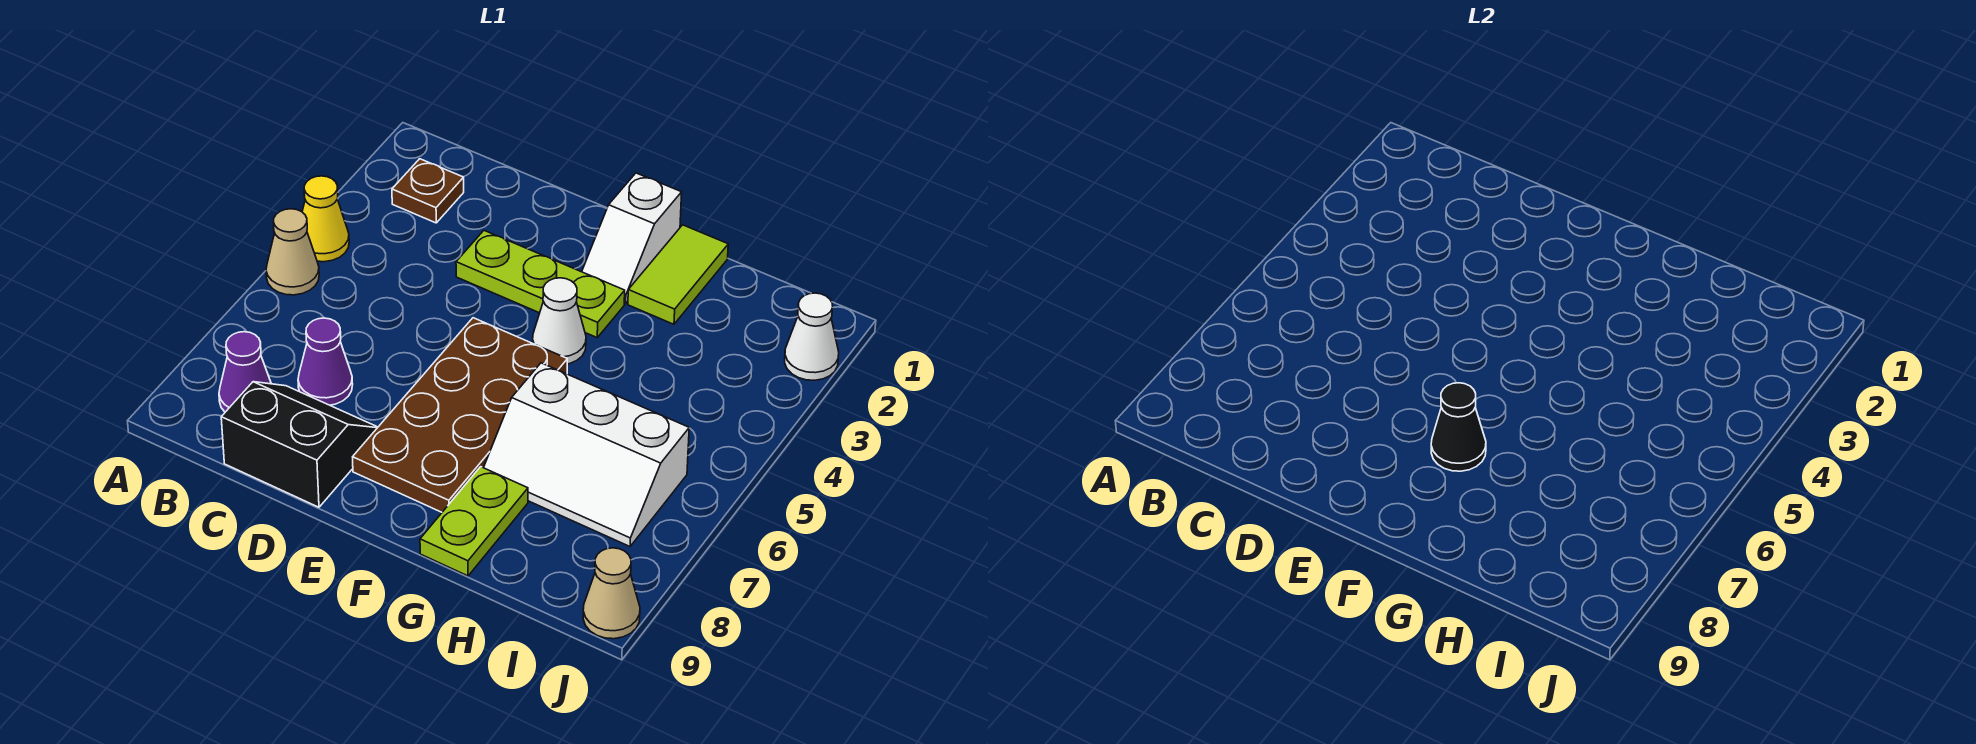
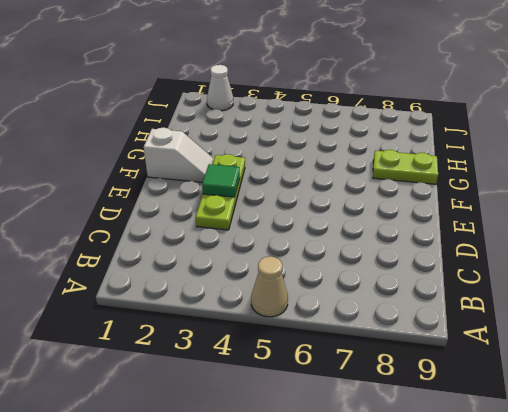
green tile E3 level 2 -> none
none -> yellow cone A4 level 1
none -> brown plate B2 level 1
none -> purple cone B8 level 1

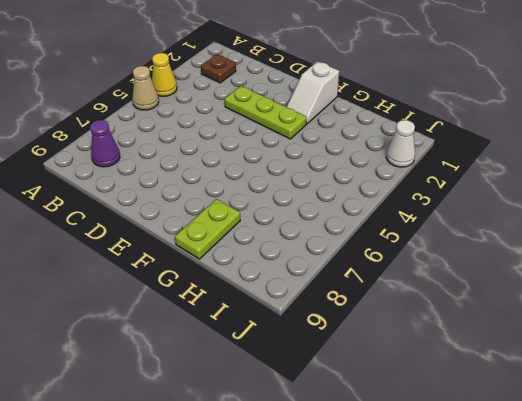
none -> purple cone C7 level 1
none -> black slope C8:D9 level 1 top 9
none -> brown plate E5:F8 level 1

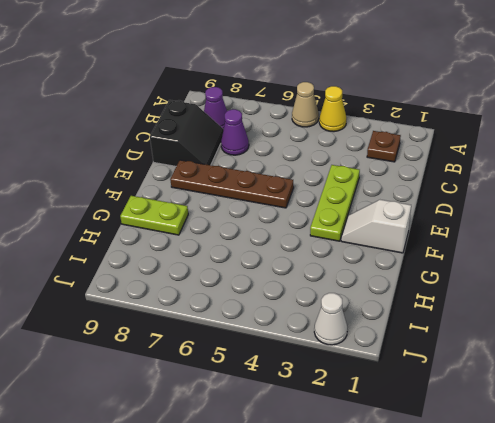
brown plate E5:E8 level 1 -> brown plate E5:F8 level 1
none -> white cone F4 level 1
none -> lime tile G1:G2 level 1
none -> white slope G6:I7 level 1 top 6

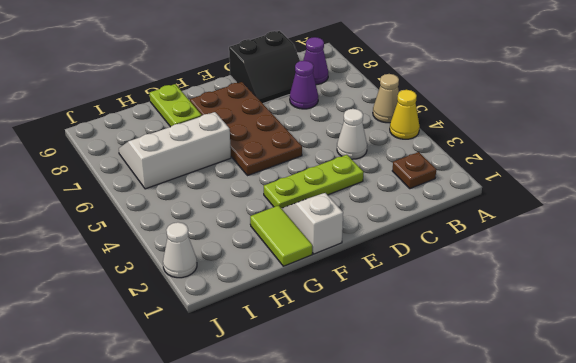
white cone C4 level 1 -> white cone F4 level 1
none -> tan cone J9 level 1
none -> black cone F7 level 2

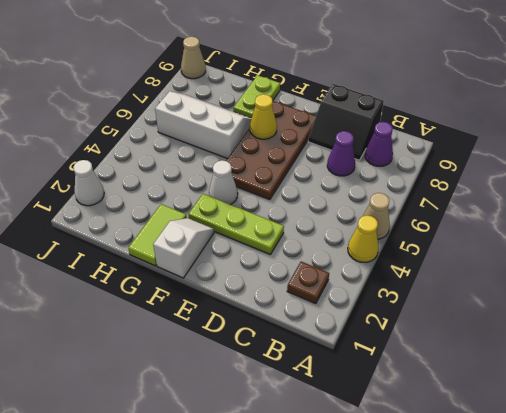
yellow cone F7 level 2 -> black cone F7 level 2

